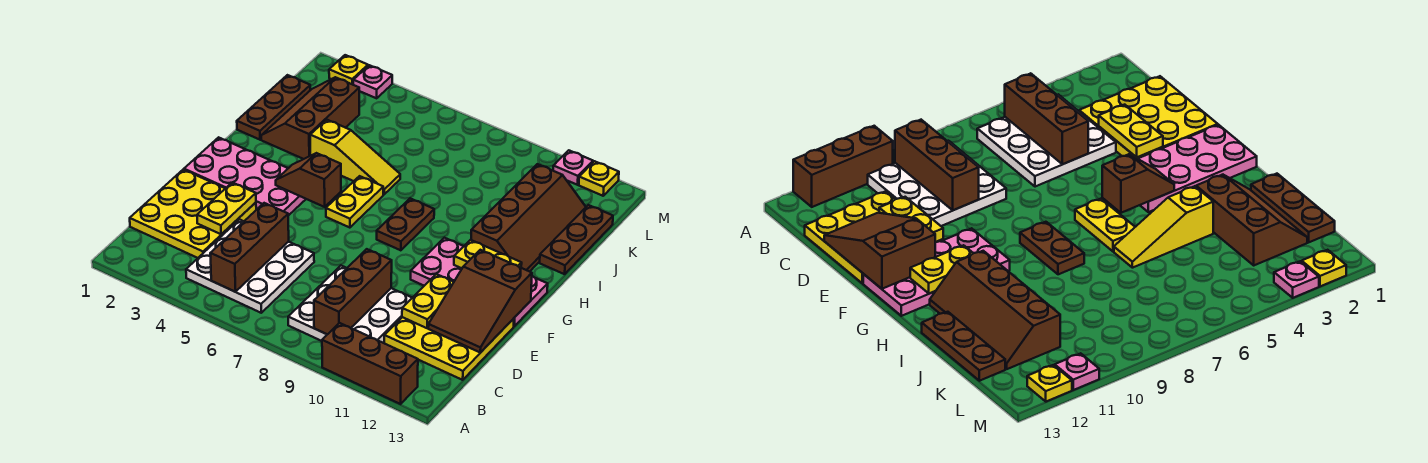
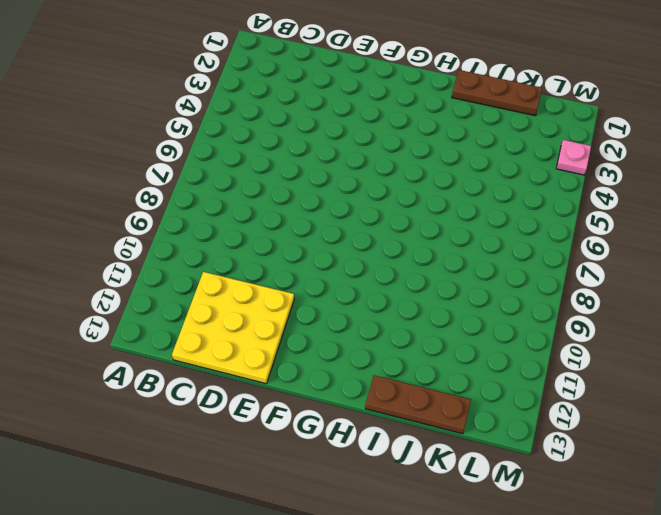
none -> brown brick A10:A12 level 1
none -> white plate B4:D6 level 1
none -> white plate B8:D10 level 1

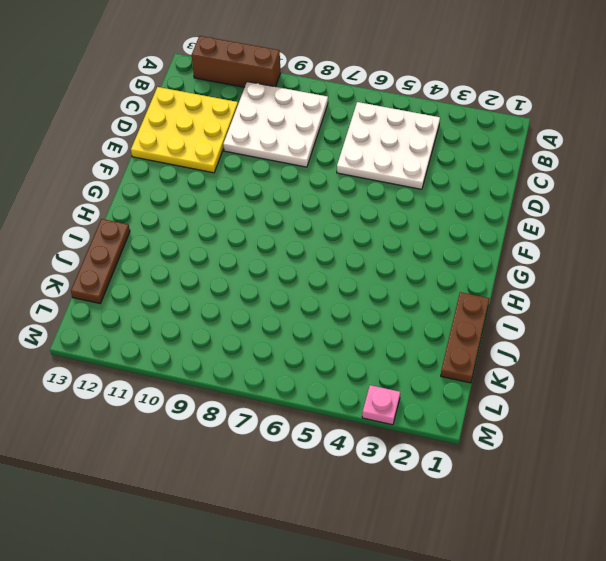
none -> yellow plate C1:E3 level 1
none -> pink plate F1:G4 level 1
none -> pink plate F10:G13 level 1

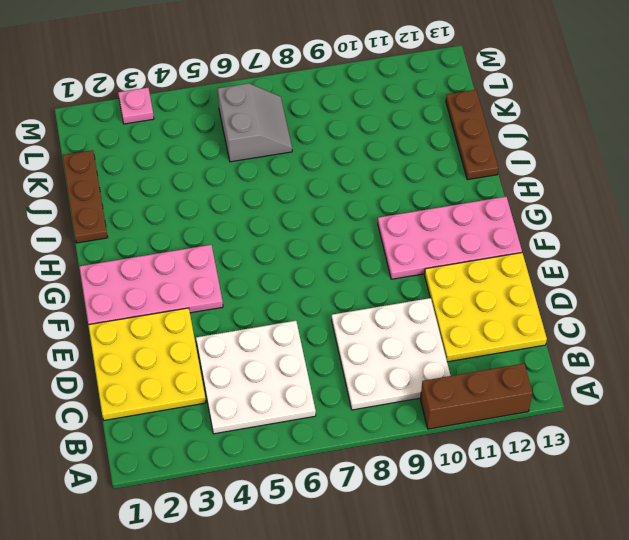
grey slope K6:L7 level 1 top 6 -> none
none -> yellow plate G6:H6 level 1
none -> brown plate G8:H8 level 1
none -> brown slope H11:K12 level 1 top 11

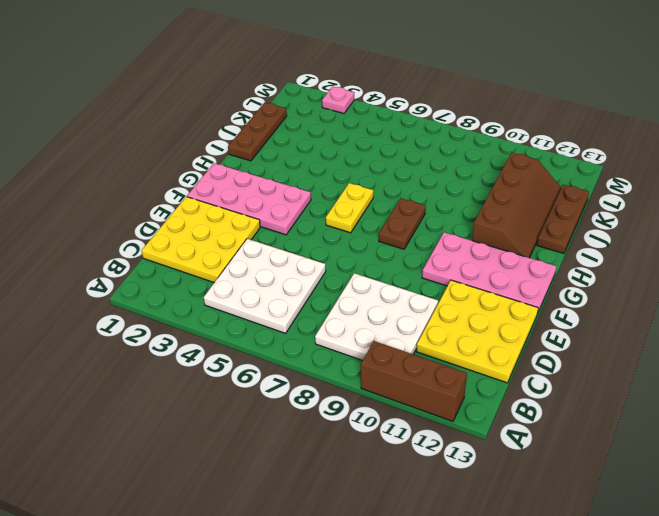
none -> brown slope I2:K3 level 1 top 3
none -> yellow slope I4:I6 level 1 top 4
none -> yellow plate M2 level 1

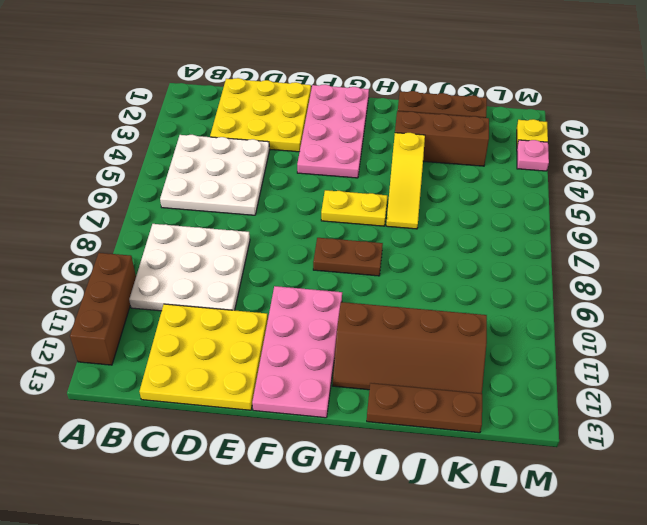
none -> pink plate M11 level 1
none -> yellow plate M12 level 1
none -> brown brick B5:D5 level 2

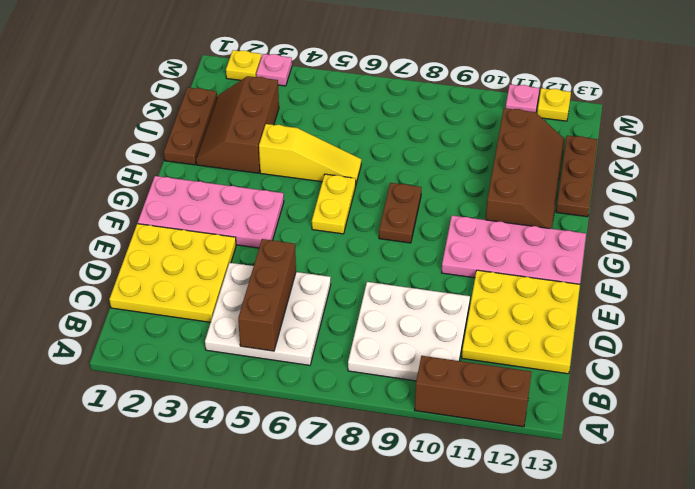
none -> brown brick B9:D9 level 2
none -> yellow plate D3:E3 level 2
none -> yellow plate D11:E11 level 2

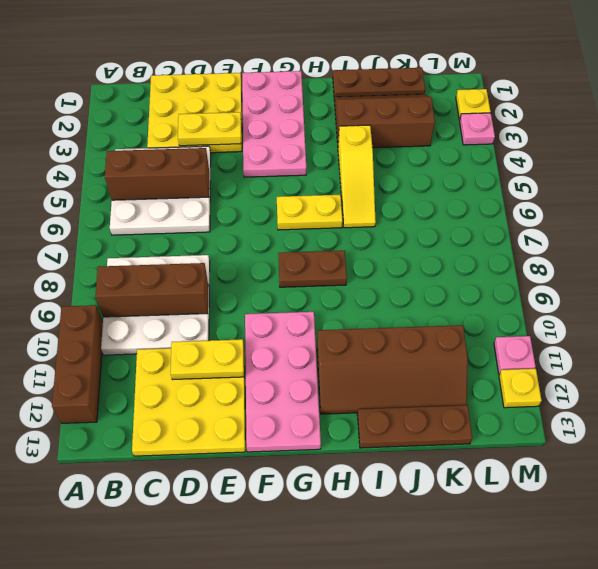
none -> brown slope D12:F13 level 2 top F
none -> brown slope G4:G5 level 2 top 5
none -> yellow plate G11:G12 level 2

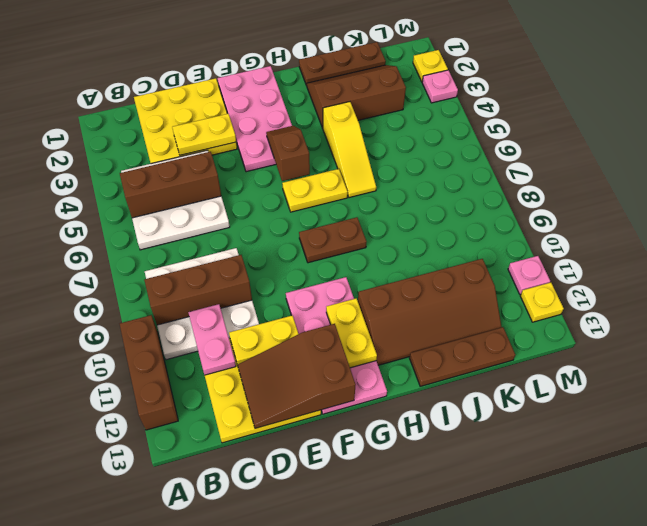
pink plate C10:C11 level 2 -> none

